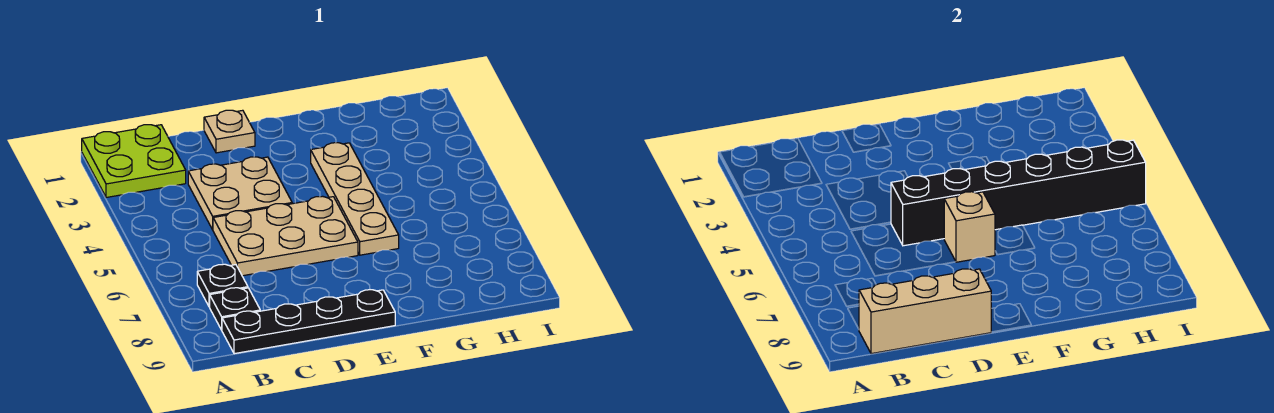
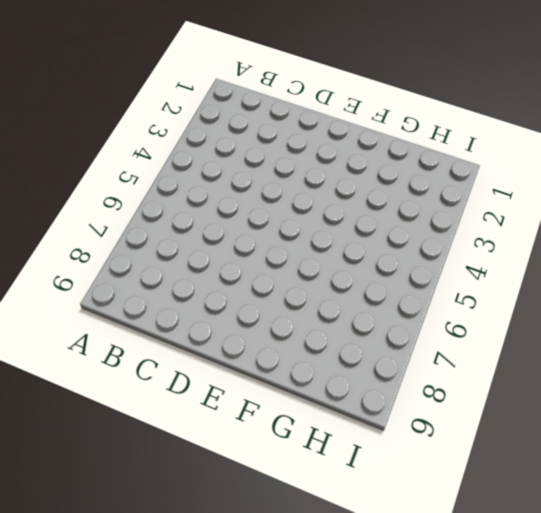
none -> lime plate A1:B2 level 1
none -> black plate B7 level 1

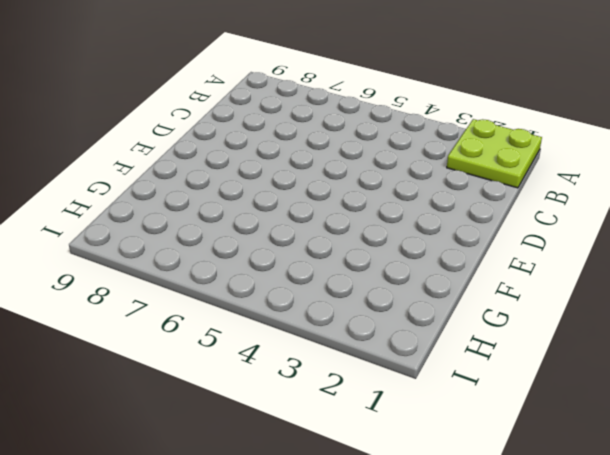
none -> black plate B7 level 1
none -> black plate B8 level 1

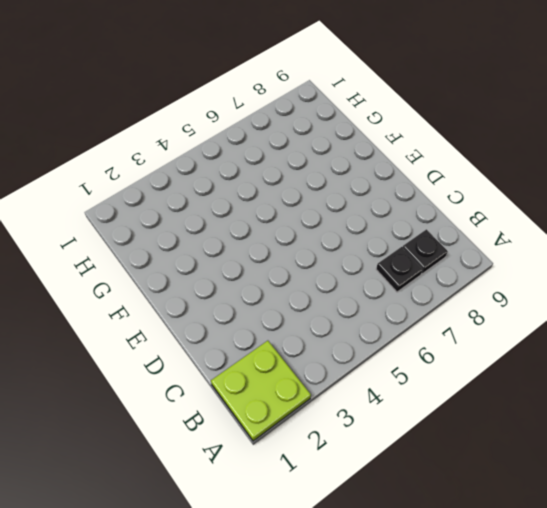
none -> black plate B9:E9 level 1
none -> tan plate C3:D4 level 1

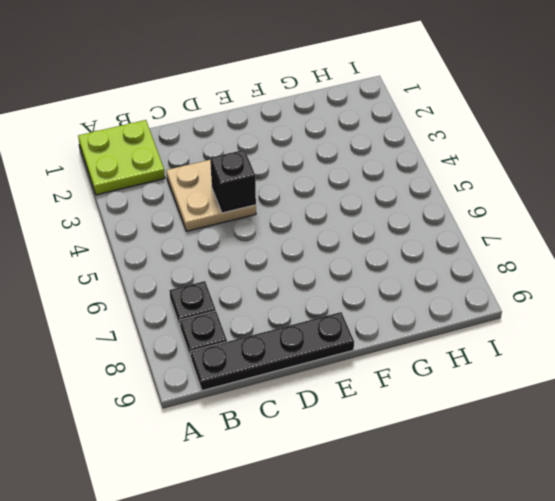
black brick D4 level 2 -> none
none -> tan plate C5:E6 level 1
none -> tan plate D1 level 1

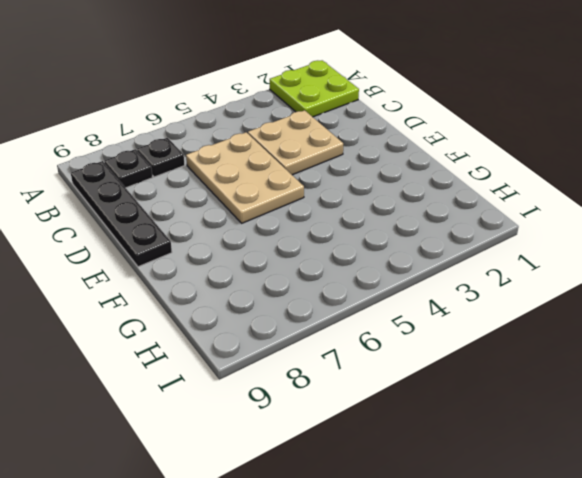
none -> tan plate D1 level 1
none -> tan plate F3:F6 level 1

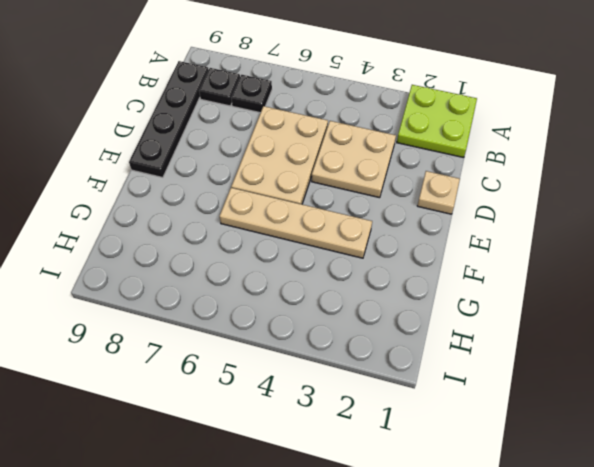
none -> tan brick B9:D9 level 2
none -> black brick D5:I5 level 2

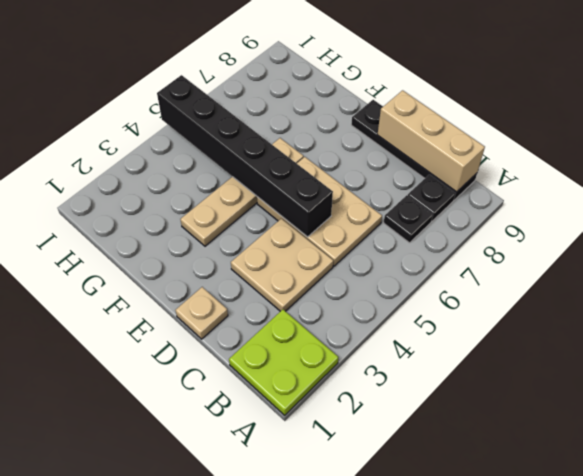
none -> tan brick E6 level 2

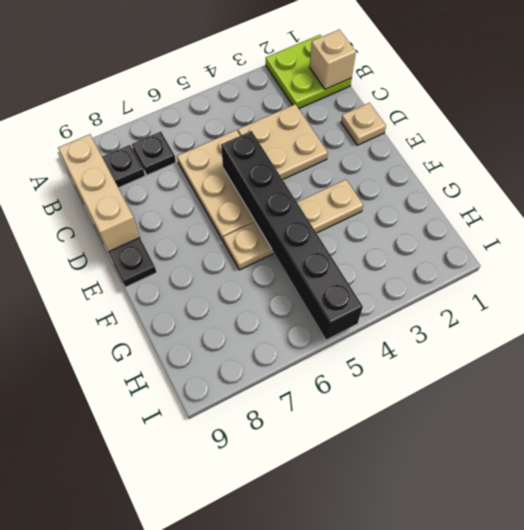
tan brick B1 level 2 -> tan brick E6 level 2

